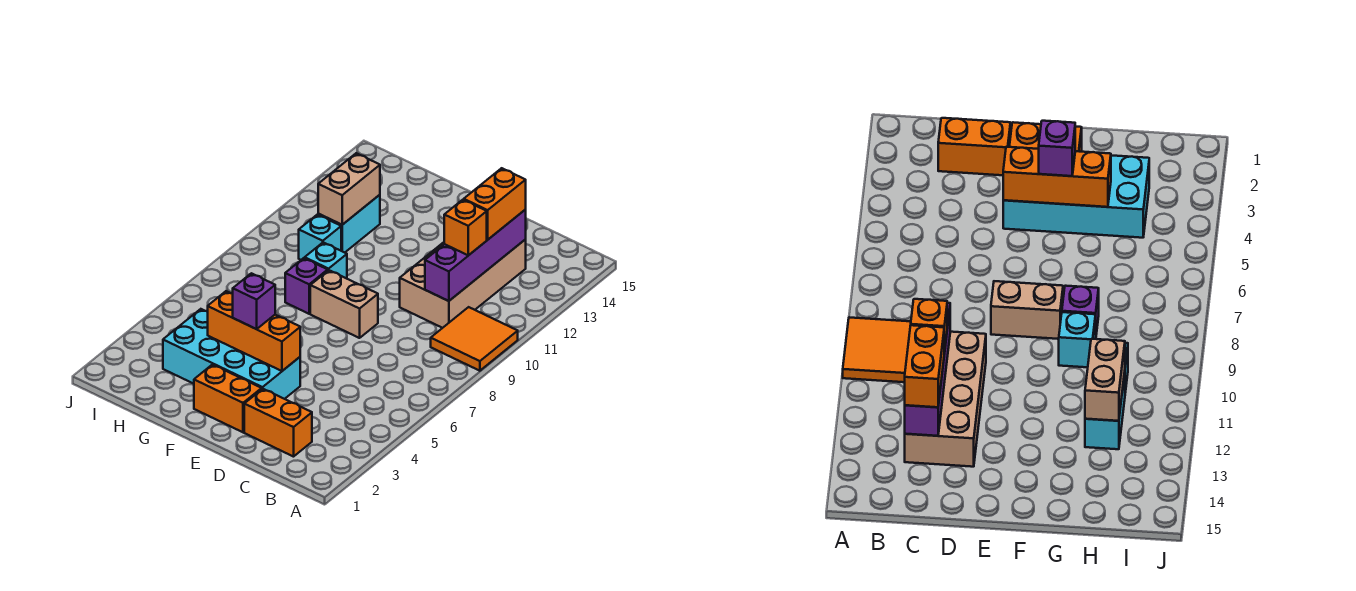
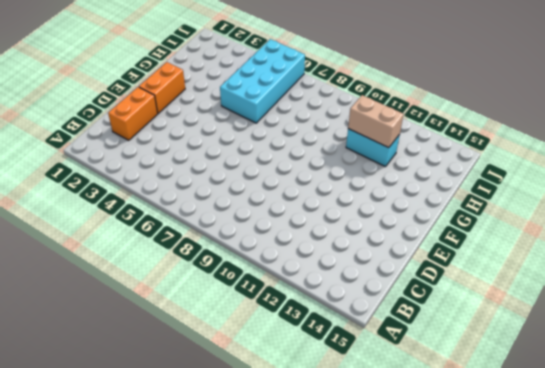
cyan brick G5:J6 level 1 -> cyan brick E3:H4 level 1
none -> orange tile A9:B10 level 1
none -> tan brick C10:D13 level 1
none -> tan brick E8:F8 level 1

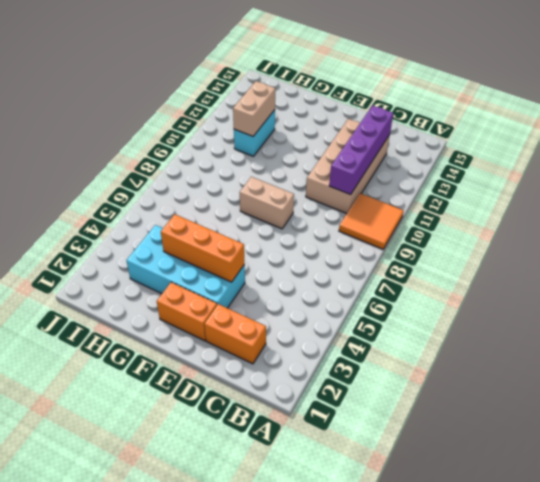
none -> purple brick G8 level 1
none -> cyan brick G9 level 1
none -> cyan brick H10 level 1

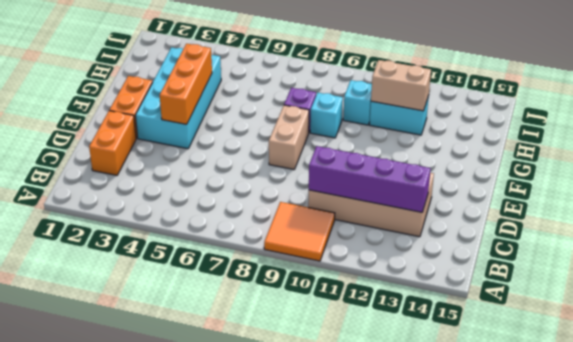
none -> orange brick C11 level 3
none -> orange brick C12:C13 level 3
none -> purple brick F4 level 3

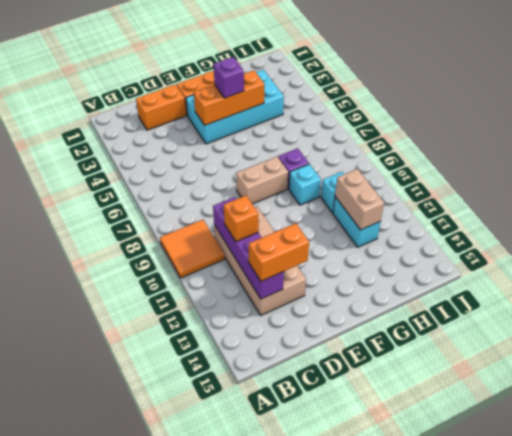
orange brick C13:D13 level 3 -> orange brick C12:C13 level 3

